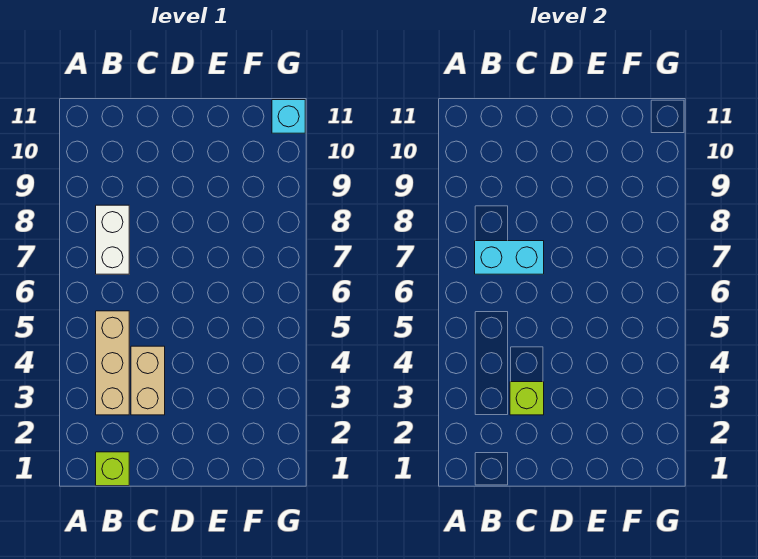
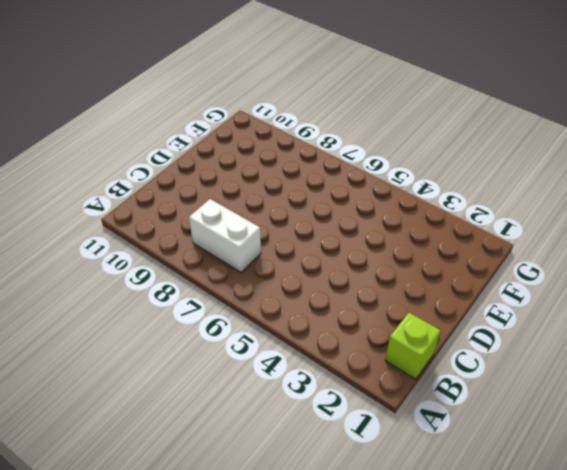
none -> tan brick B3:B5 level 1
none -> tan brick C3:C4 level 1

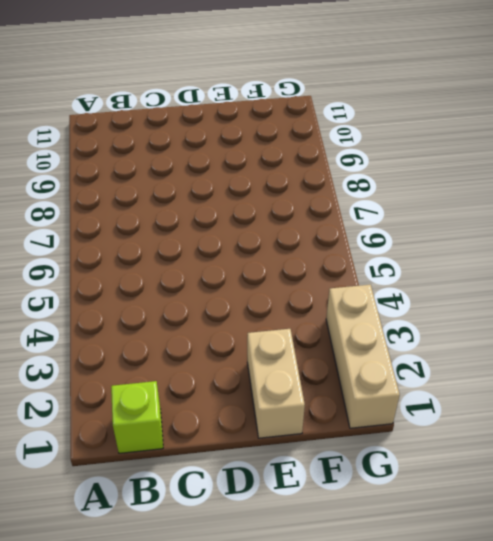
tan brick E1:E2 level 1 -> tan brick C3:C4 level 1
tan brick G1:G3 level 1 -> tan brick B3:B5 level 1
none -> white brick B7:B8 level 1
none -> cyan brick G11 level 1

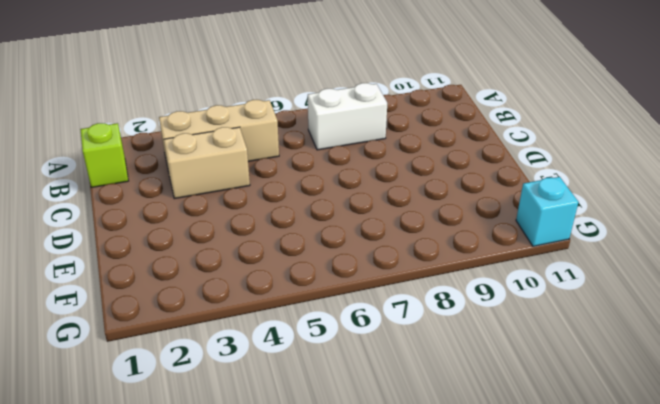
none -> cyan brick B7:C7 level 2
none -> lime brick C3 level 2

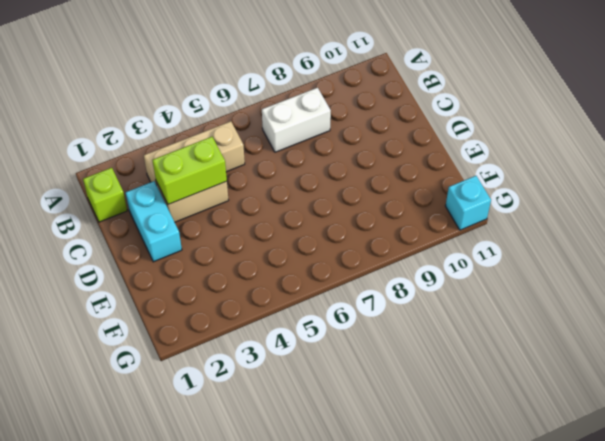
cyan brick C2:D2 level 1 -> cyan brick B7:C7 level 2
lime brick C3:C4 level 2 -> lime brick C3 level 2

